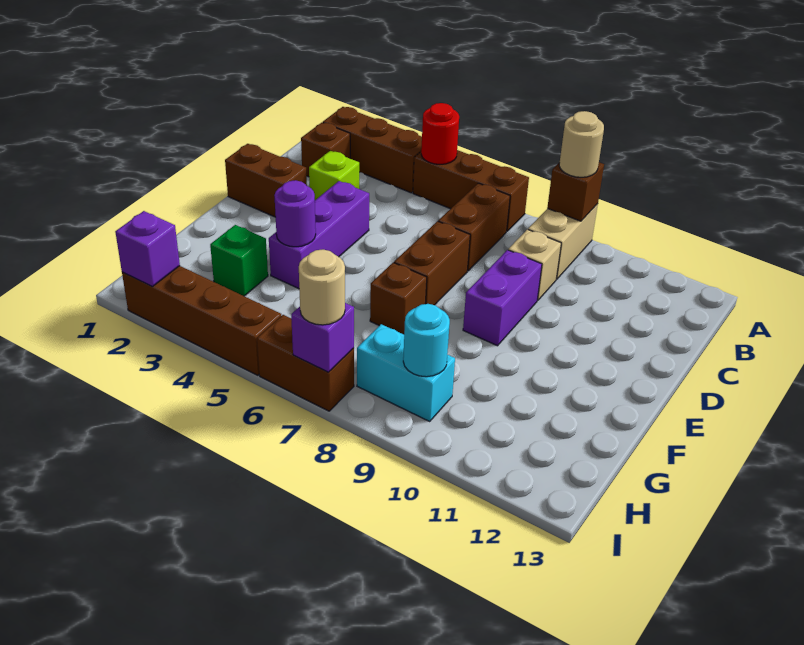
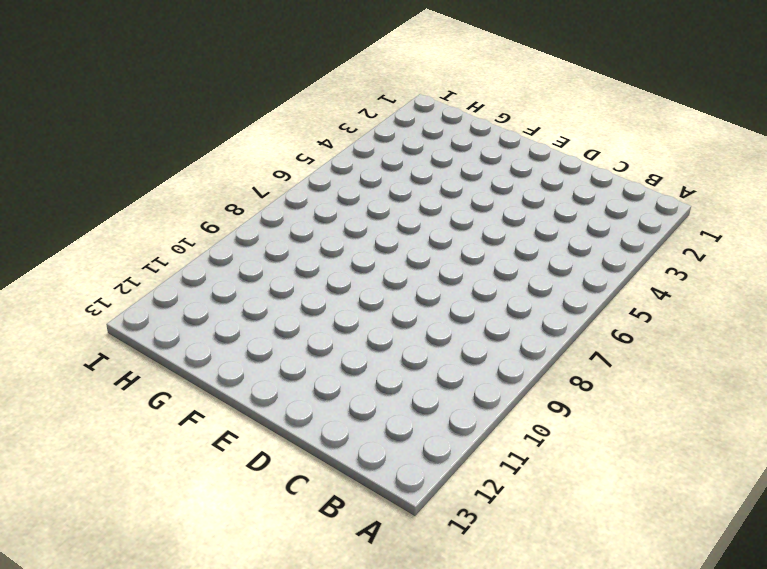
none -> brown brick A2:A4 level 1
none -> brown brick A5:A7 level 1
none -> tan brick A9:B9 level 1

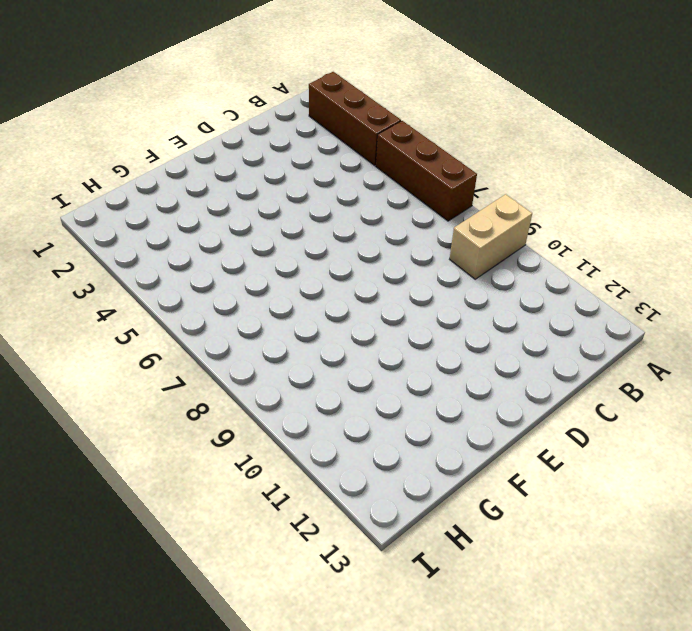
none -> brown brick B2 level 1
none -> brown brick B7:C7 level 1
none -> lime brick C3 level 1

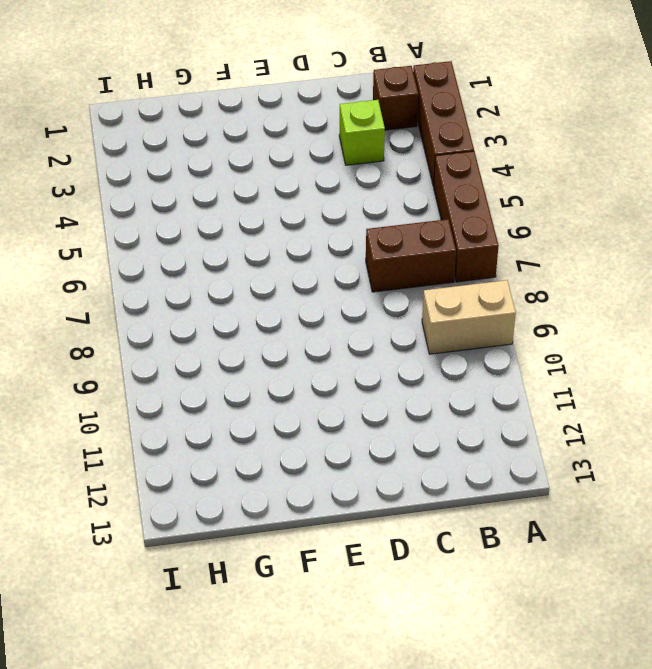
none -> tan brick C9 level 1
none -> brown brick D1:D2 level 1
none -> purple brick D4:F4 level 1

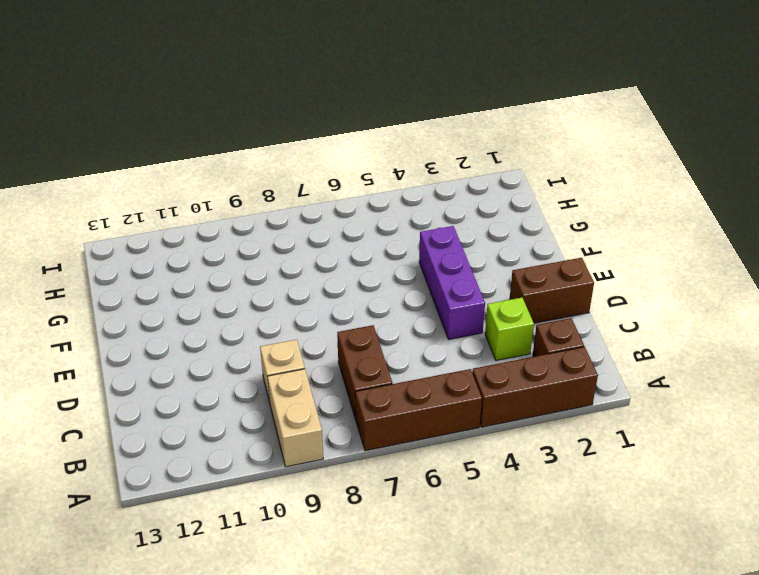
none -> brown brick D7:E7 level 1
none -> purple brick D9:E9 level 1
none -> brown brick F7 level 1

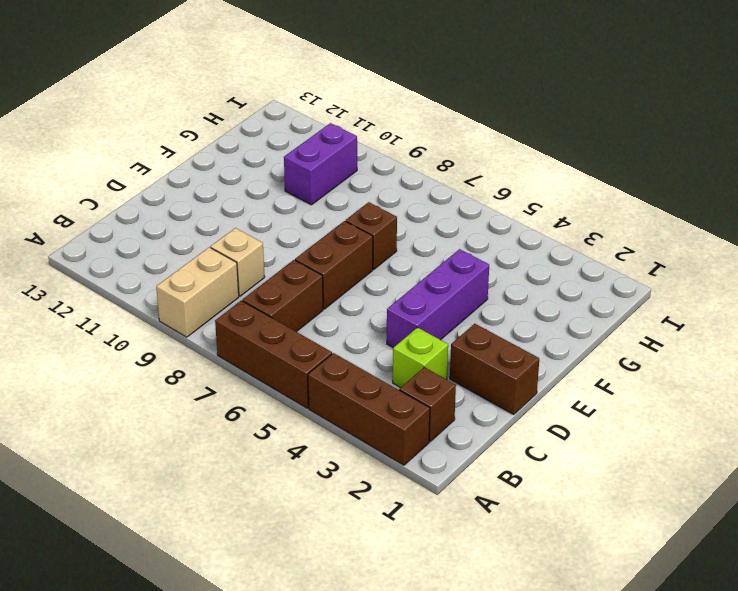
purple brick G10:H10 level 1 -> purple brick D9:E9 level 1
none -> green brick G3 level 1
none -> cyan brick H8:H9 level 1
none -> brown brick I2:I5 level 1

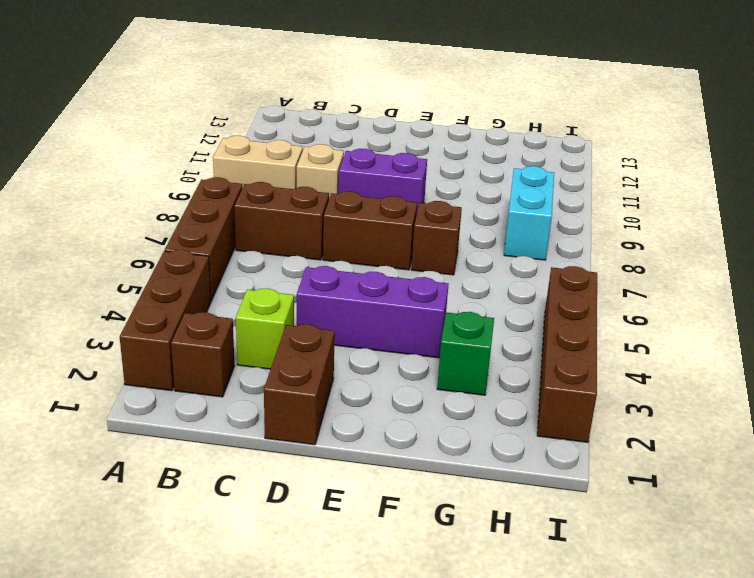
none -> brown brick I6:I7 level 1
none -> red round brick A5 level 2
none -> brown brick A9 level 2

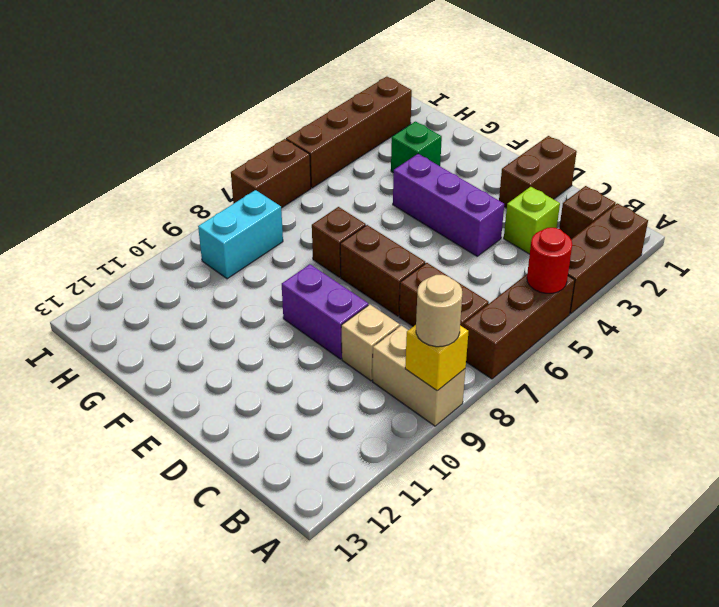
yellow brick A9 level 2 -> brown brick A9 level 2
none -> purple round brick F4 level 2
none -> cyan round brick H9 level 2
none -> purple brick I2 level 2

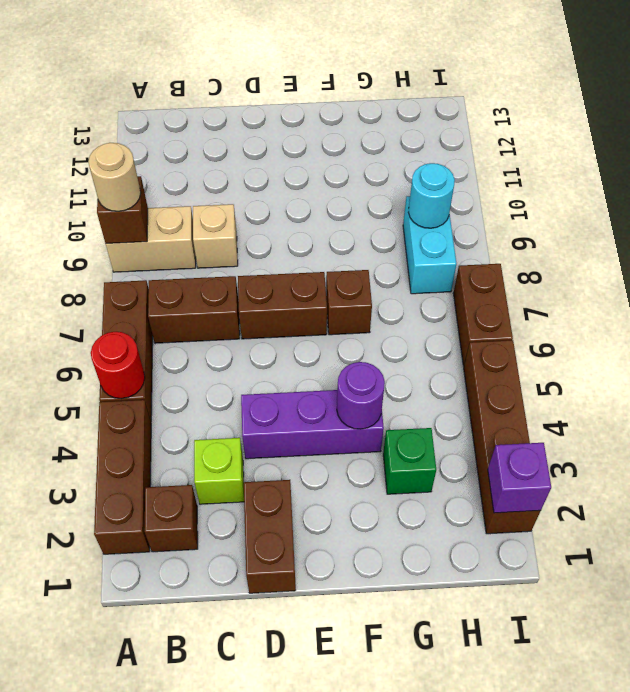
none -> purple brick D9:E9 level 1
none -> purple brick I7 level 2
none -> tan round brick I7 level 3

